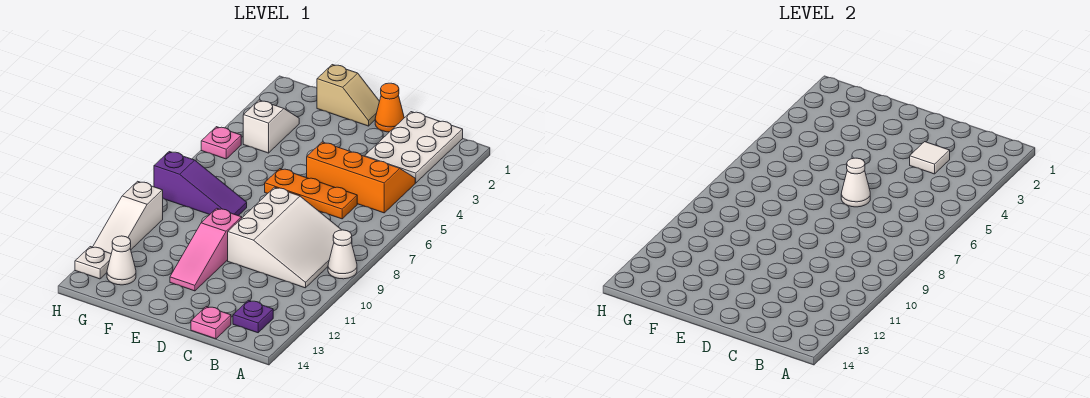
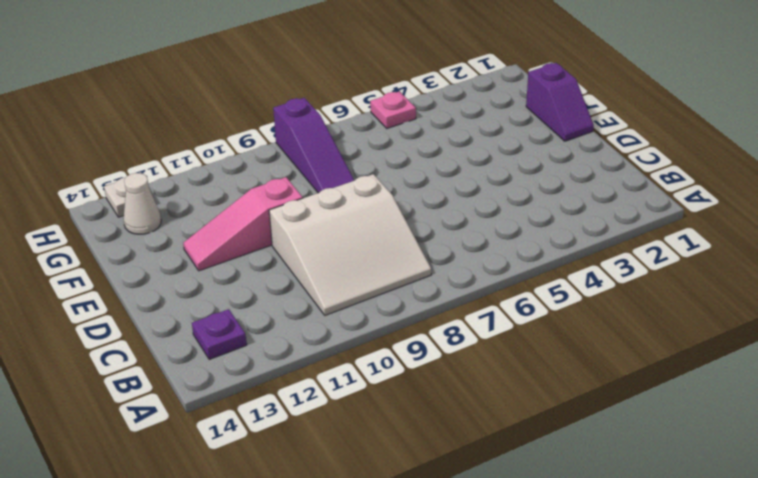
purple slope E1:F1 level 1 top F -> tan slope E1:F1 level 1 top F
none -> white cone A9 level 1
none -> white plate B1:C3 level 1
none -> orange slope B4:D5 level 1 top 5

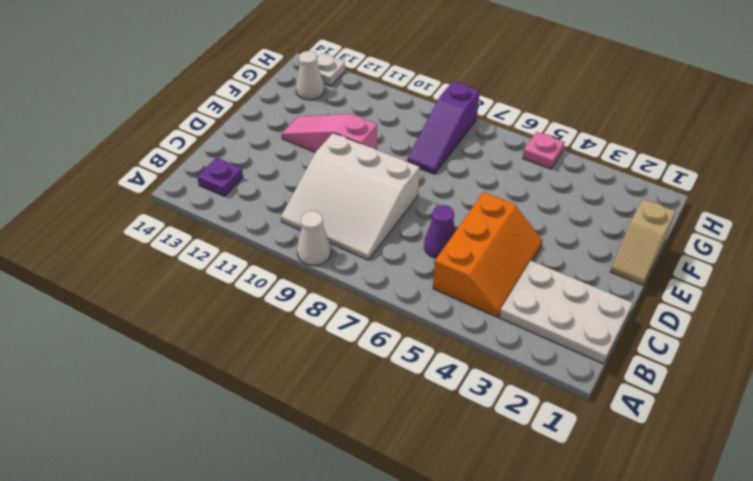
purple cone C6 level 1 -> orange plate C6:E6 level 1
none -> pink plate C14 level 1
none -> orange cone D1 level 1
none -> white slope G3:G4 level 1 top 4

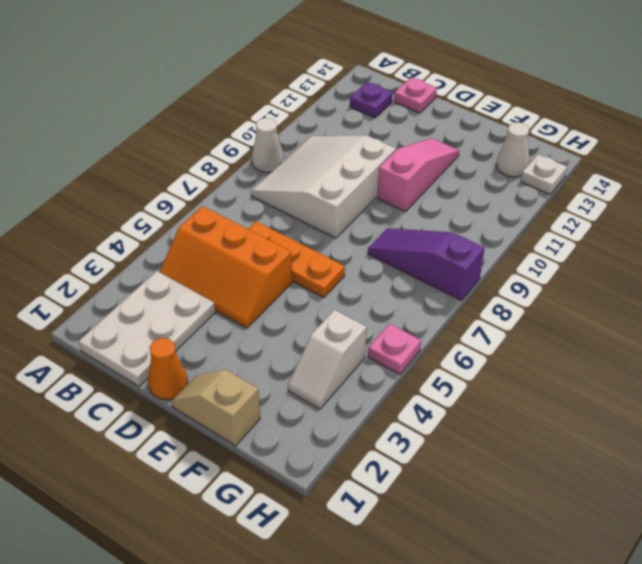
none -> white slope H10:H12 level 1 top 10
none -> white tile C3 level 2
none -> white cone D6 level 2

